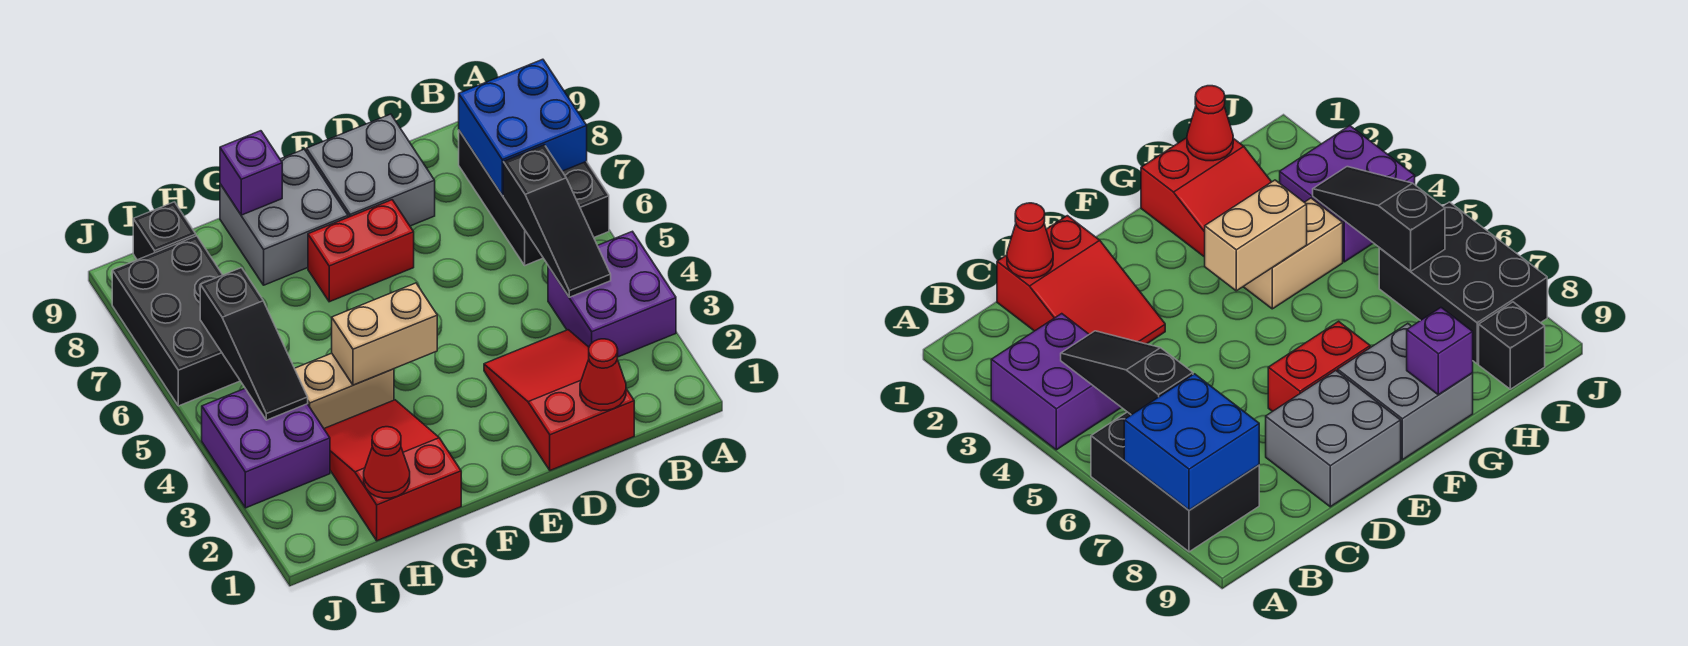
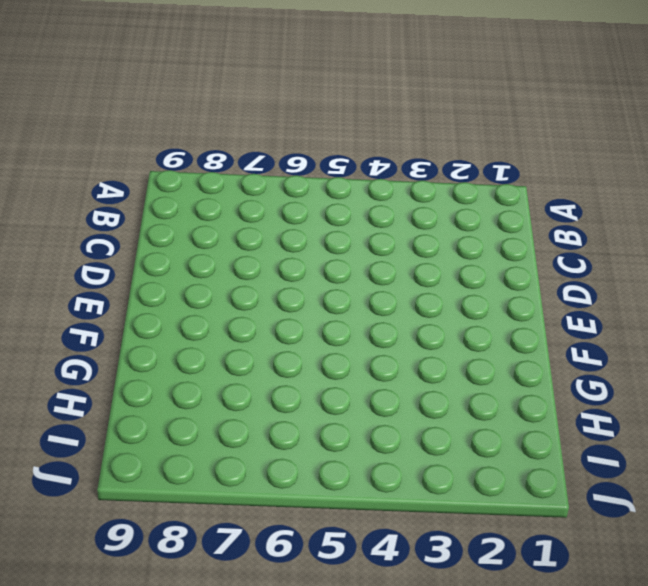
none -> purple brick A3:B4 level 1
none -> black brick A6:B8 level 1
none -> red slope C1:D3 level 1 top 1

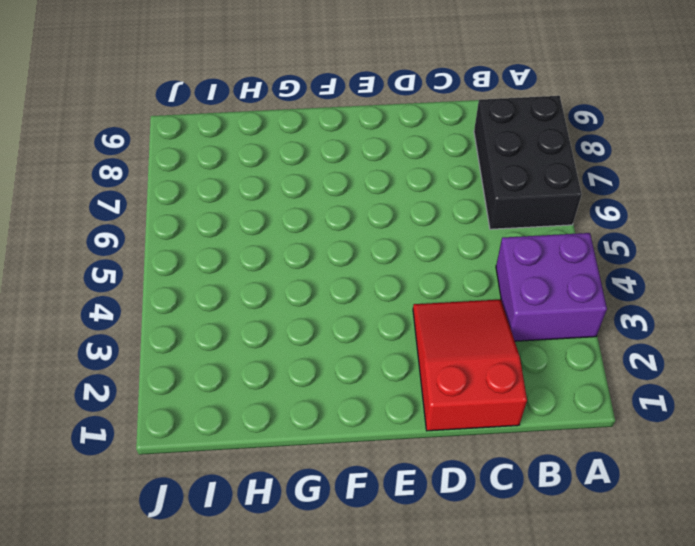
none -> grey brick D8:E9 level 1
none -> red brick E7:F7 level 1
none -> grey brick F8:G9 level 1

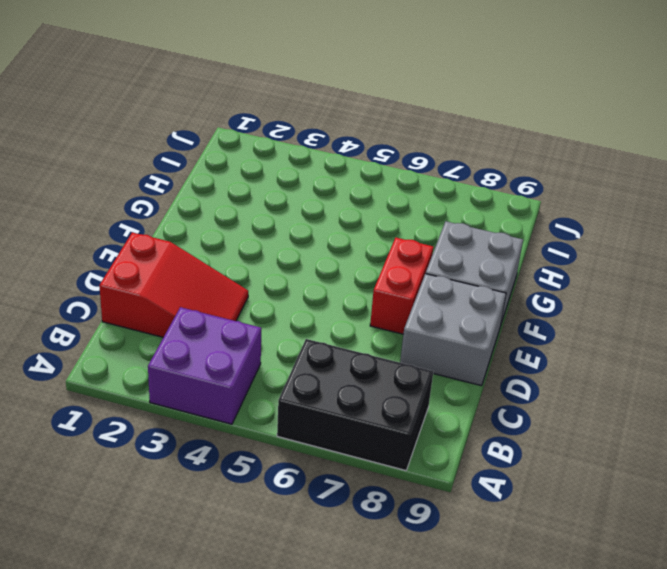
none -> red slope G1:H3 level 1 top 1
none -> tan brick G4:H4 level 1
none -> purple brick I3:J4 level 1

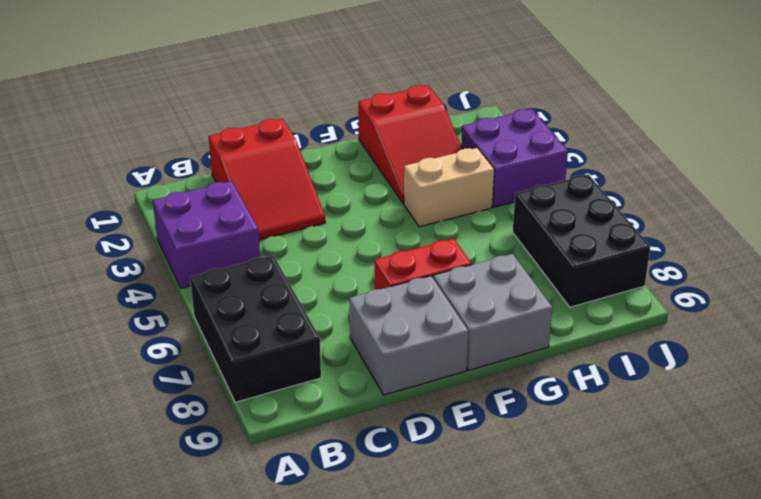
none -> black brick I9 level 1
none -> blue brick A7:B8 level 2
none -> black slope B4:B6 level 2 top 6

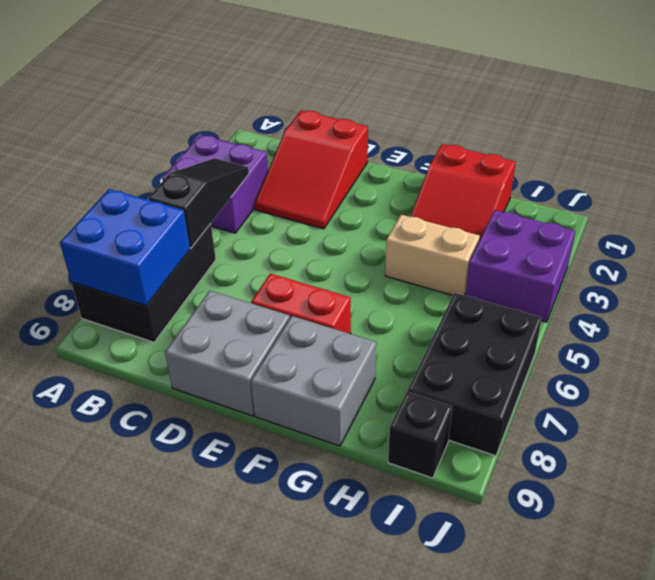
none -> red cone C1 level 2
none -> tan brick F4:G4 level 2
none -> purple brick G9 level 2

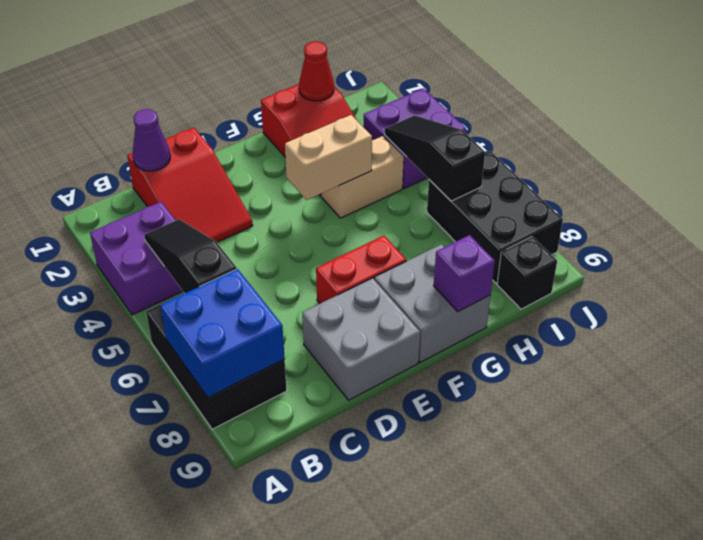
purple cone C1 level 2 -> red cone C1 level 2

